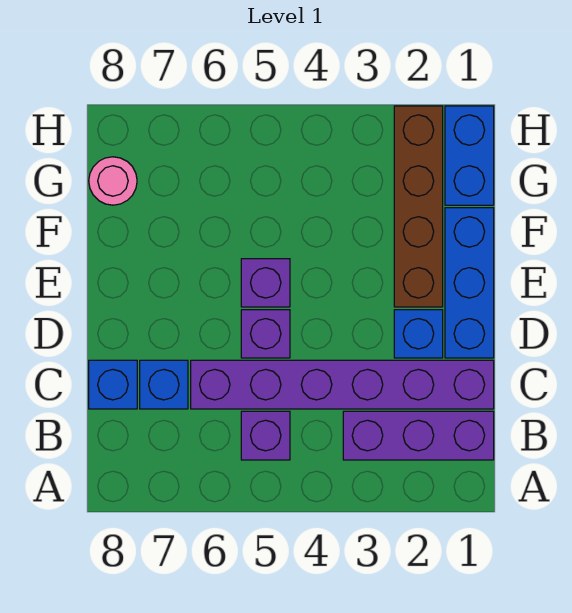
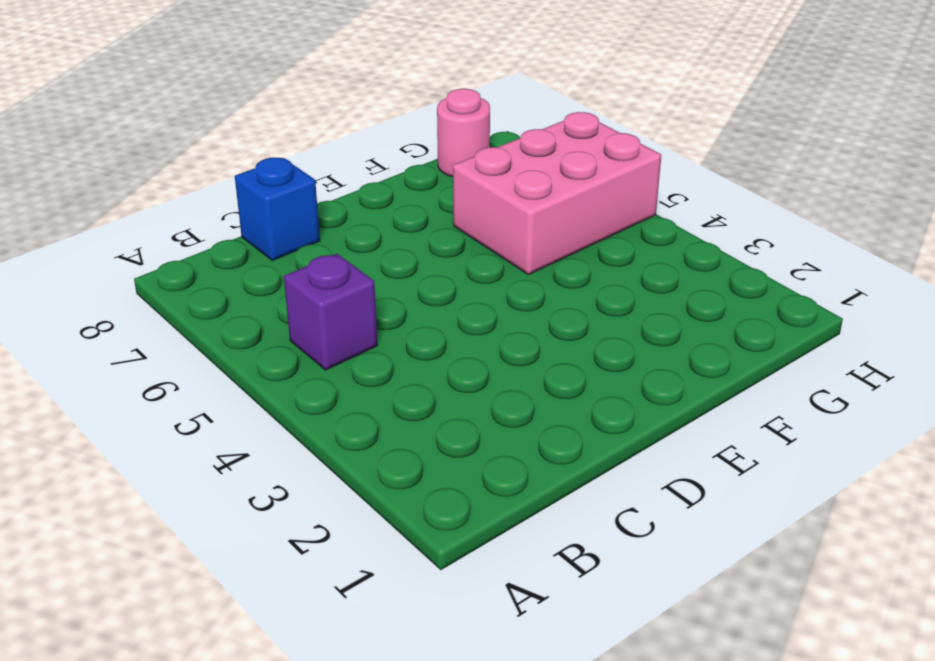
pink brick F5:H6 level 1 -> none
none -> purple brick B1:B3 level 1
none -> purple brick C1:C6 level 1
none -> blue brick C7 level 1

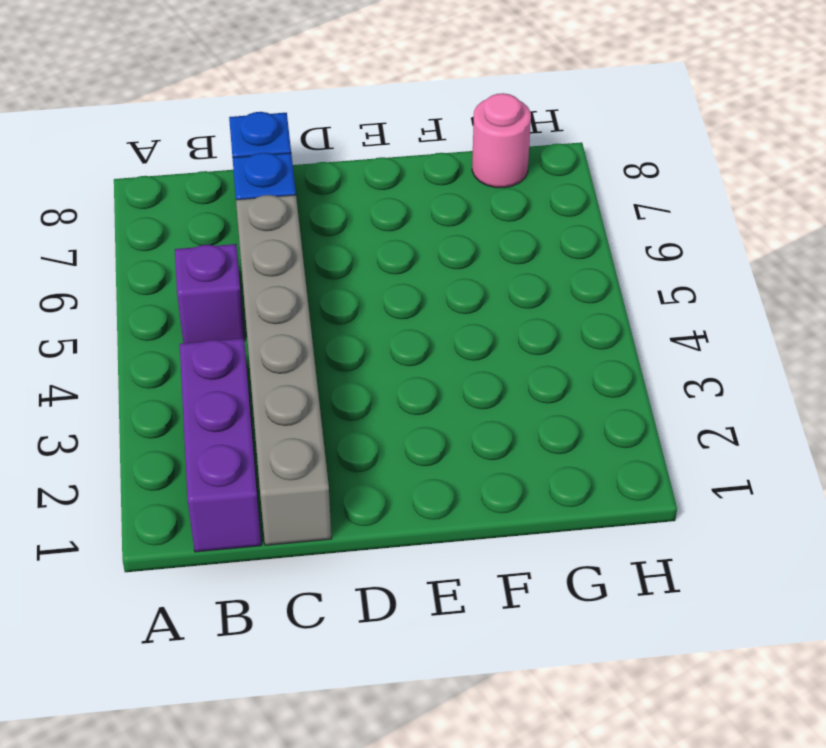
grey brick C1:C6 level 1 -> purple brick C1:C6 level 1
none -> blue brick D1:F1 level 1
none -> blue brick D2 level 1
none -> purple brick D5 level 1

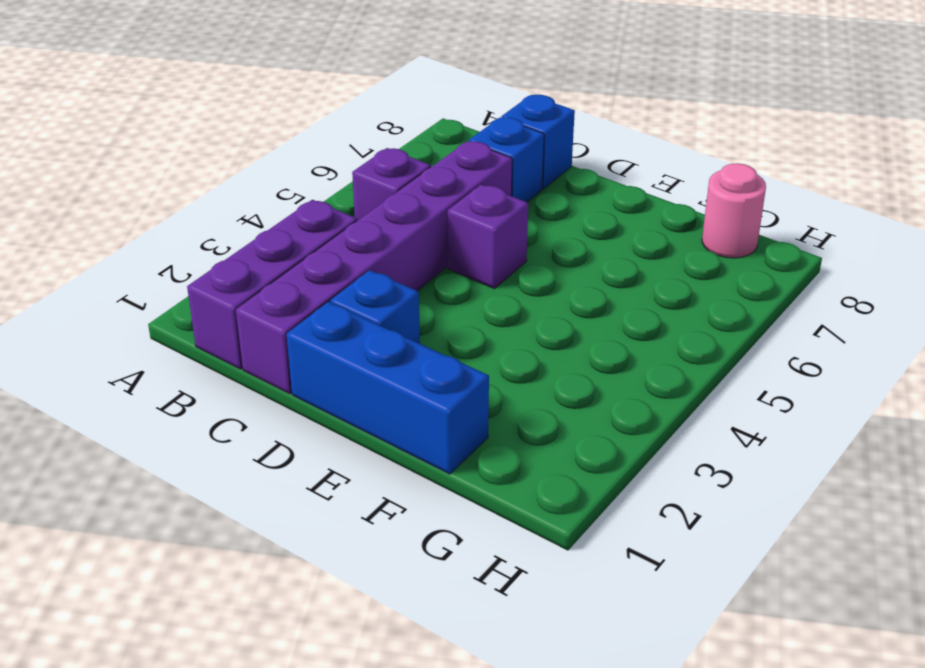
none -> brown brick E2:H2 level 1
none -> purple brick E5 level 1
none -> blue brick G1:H1 level 1

